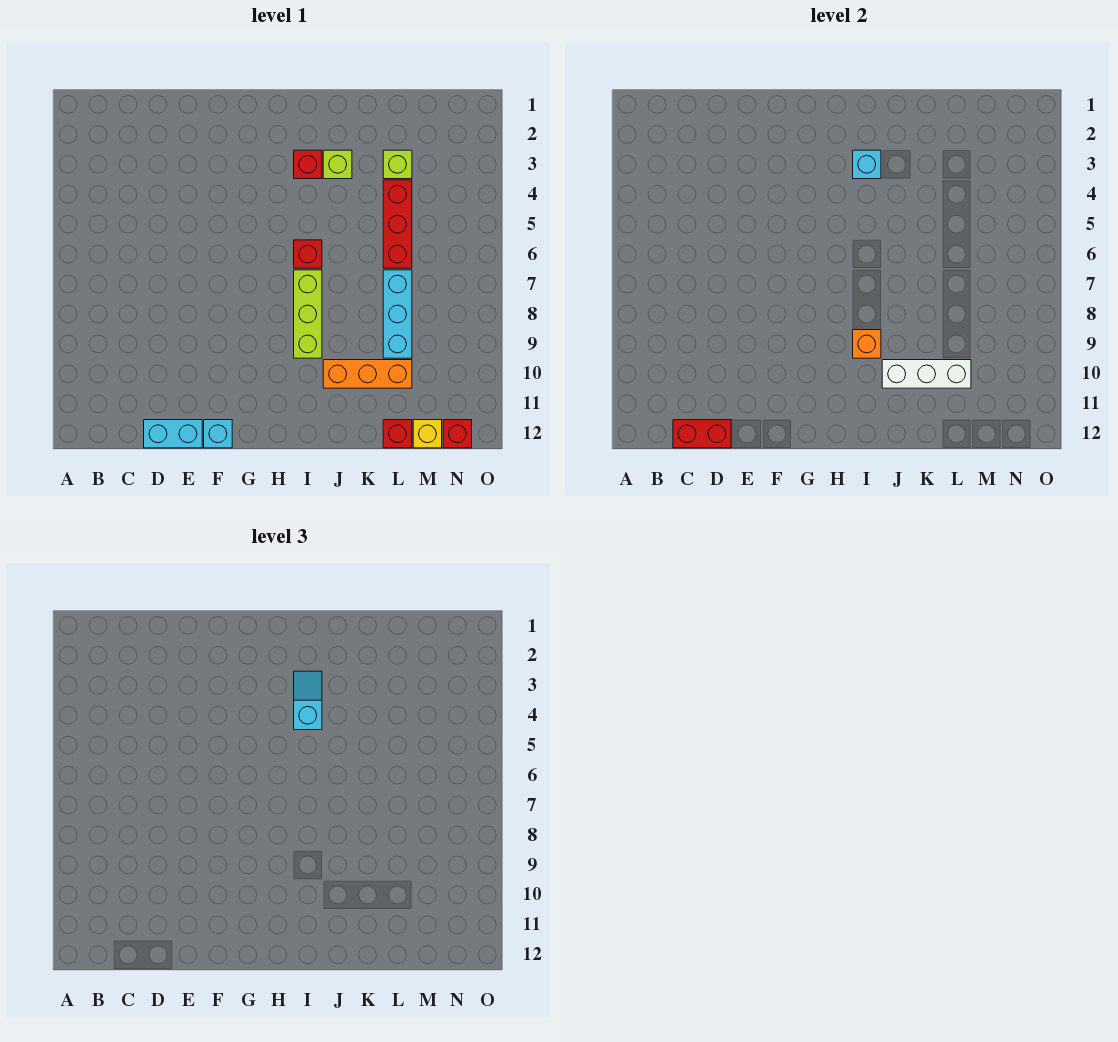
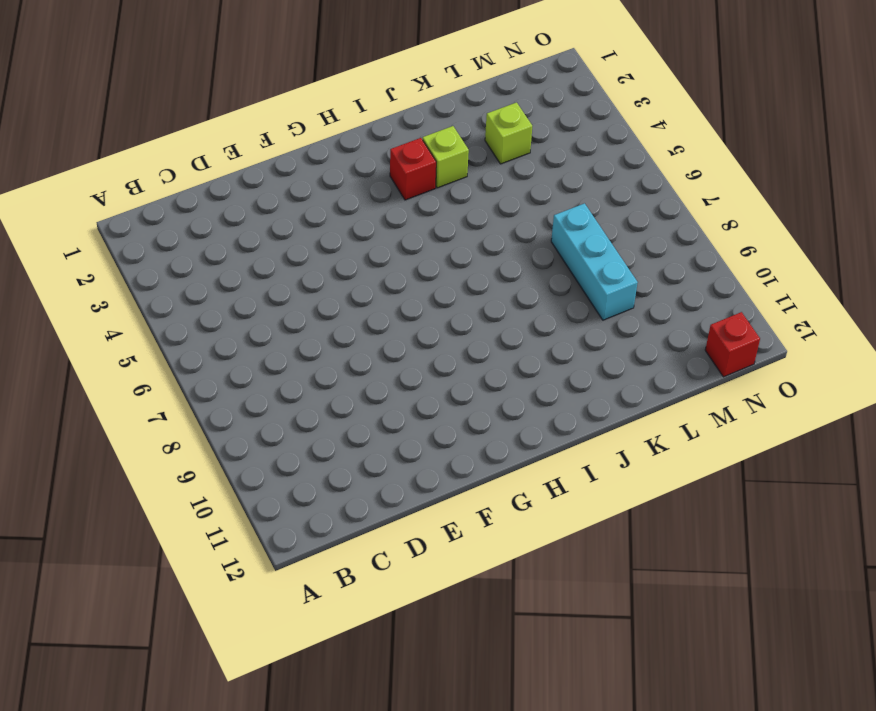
none -> cyan brick D12:E12 level 1
none -> cyan brick F12 level 1
none -> red brick I6 level 1

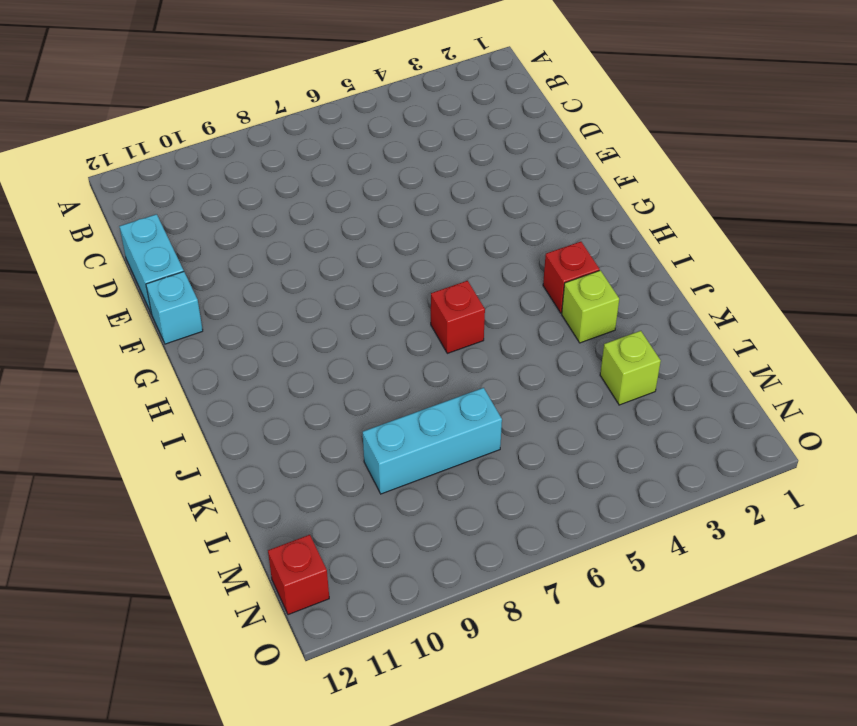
none -> lime brick I7:I9 level 1
none -> orange brick J10:L10 level 1
none -> red brick L4:L6 level 1

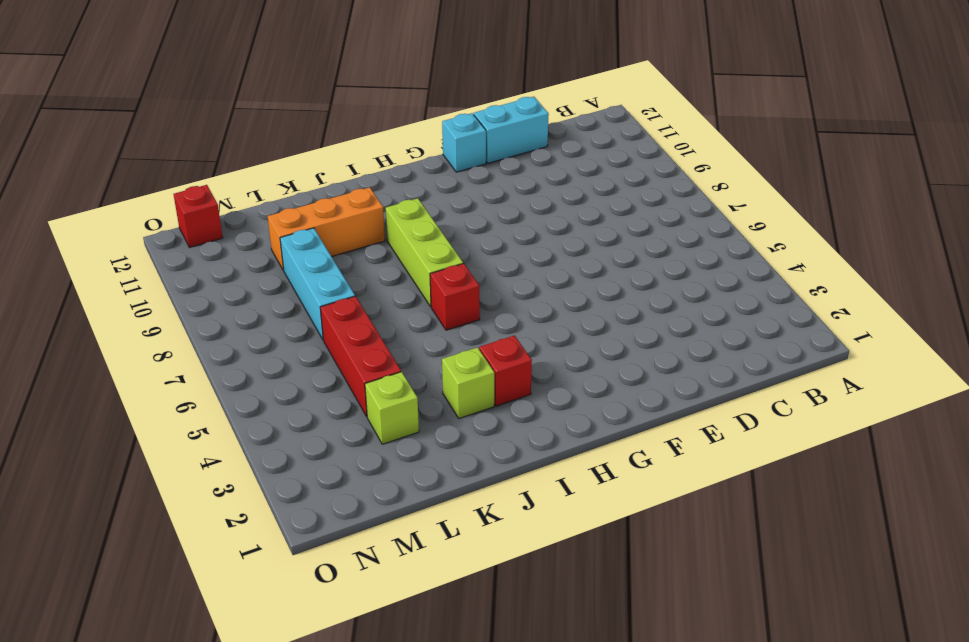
none -> red brick L12 level 1
none -> yellow brick M12 level 1
none -> red brick C12:D12 level 2

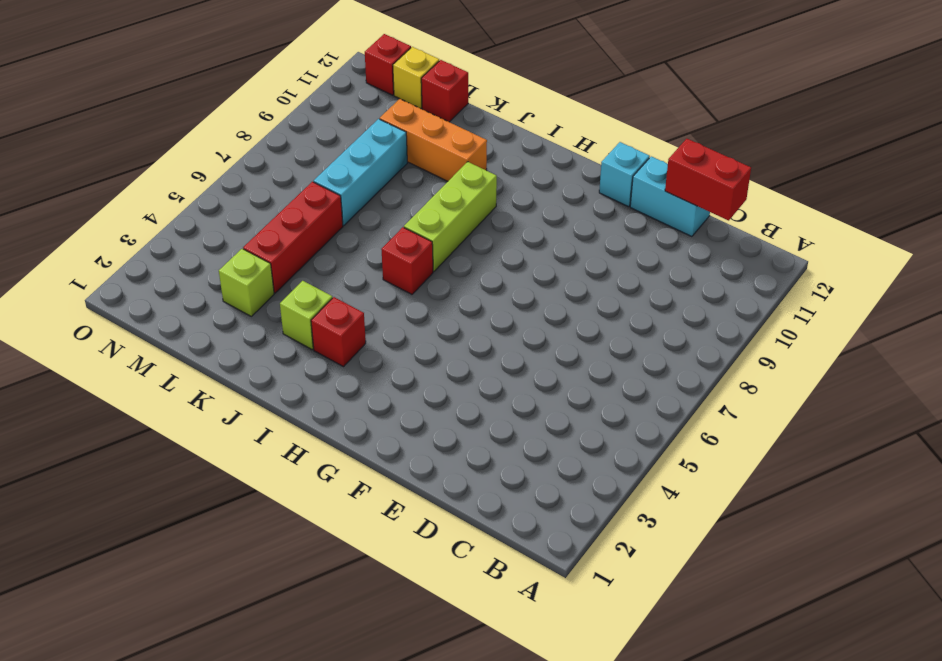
none -> cyan brick I3 level 2
none -> orange brick I9 level 2
none -> white brick J10:L10 level 2

